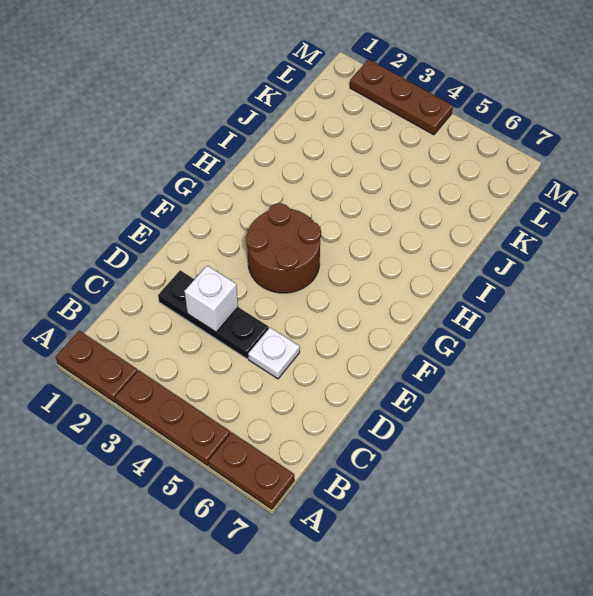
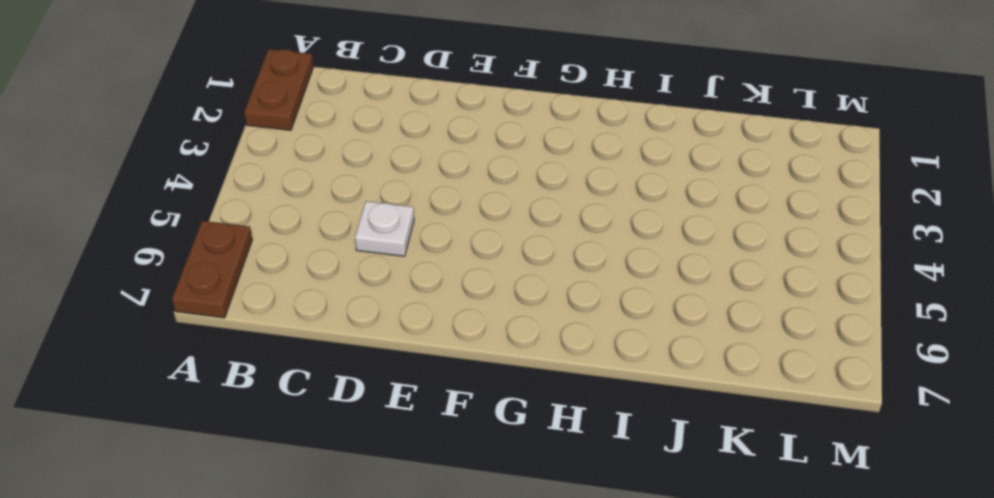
none -> brown plate A3:A5 level 1
none -> black plate D2:D4 level 1

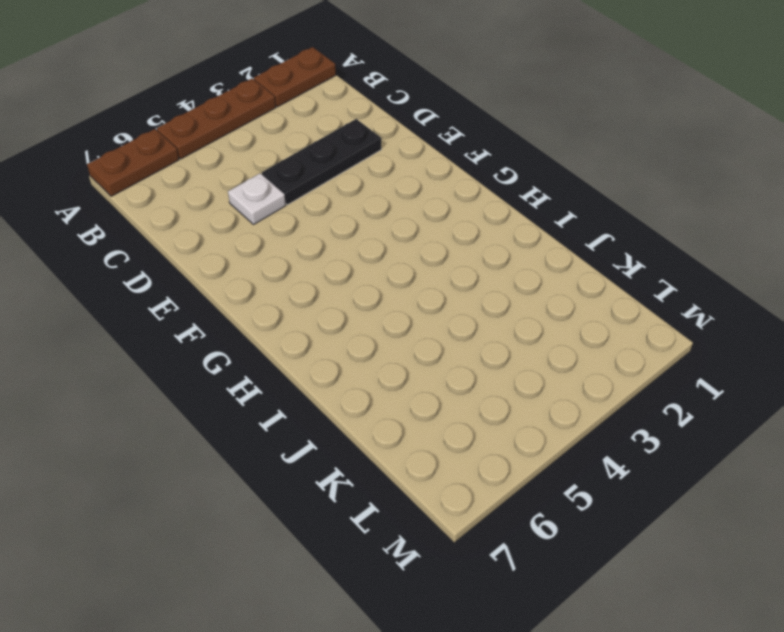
none -> brown round brick F3:G4 level 1
none -> brown plate M2:M4 level 1

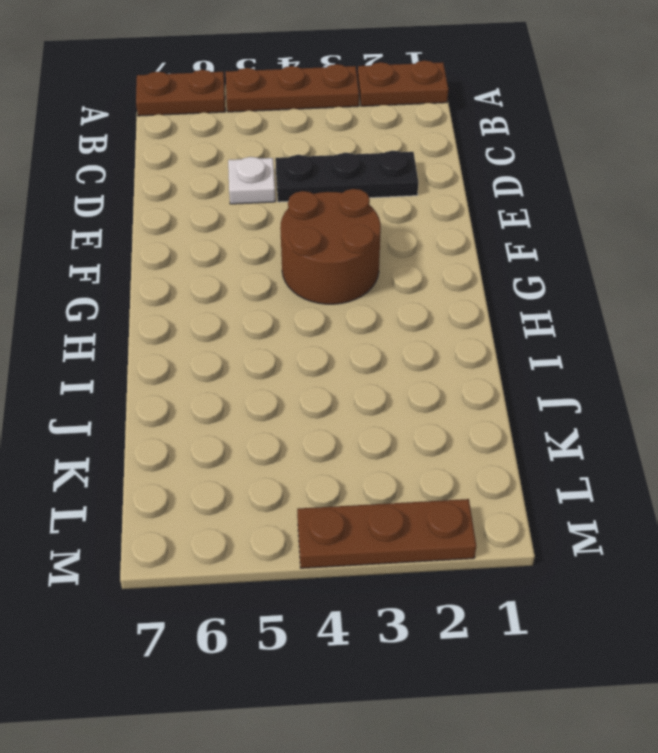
none -> white brick D3 level 2

